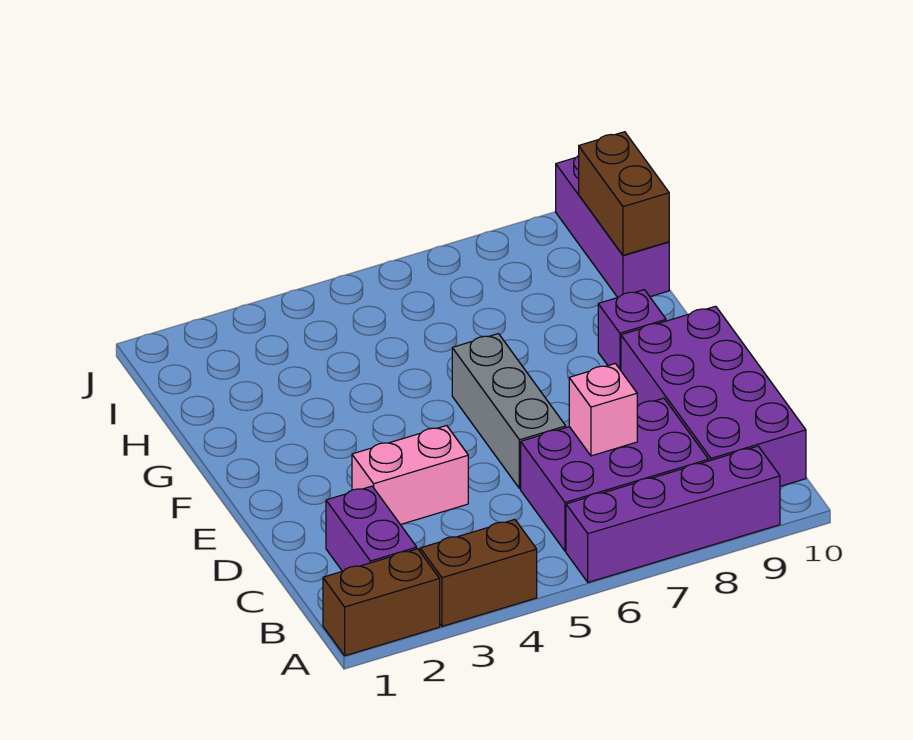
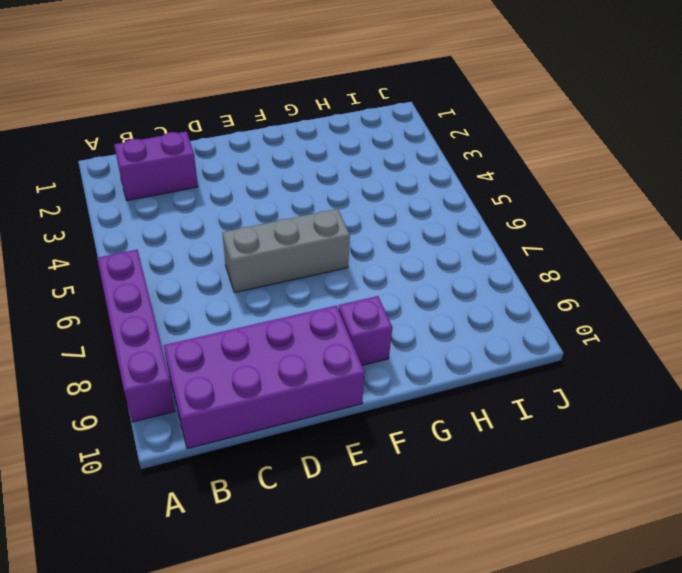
none -> brown brick A1:A2 level 1
none -> brown brick A3:A4 level 1
none -> purple brick B6:C8 level 1

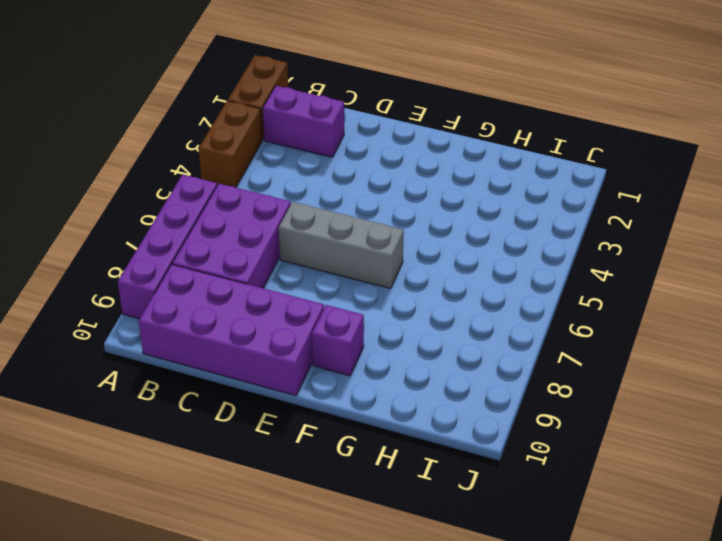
none -> pink brick D3:D4 level 1
none -> purple brick H10:J10 level 1
none -> pink brick C7 level 2

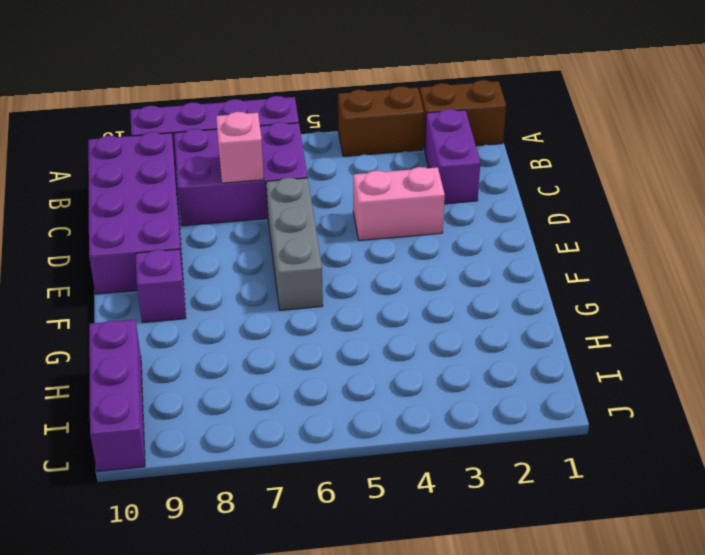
none -> brown brick H10:I10 level 2

